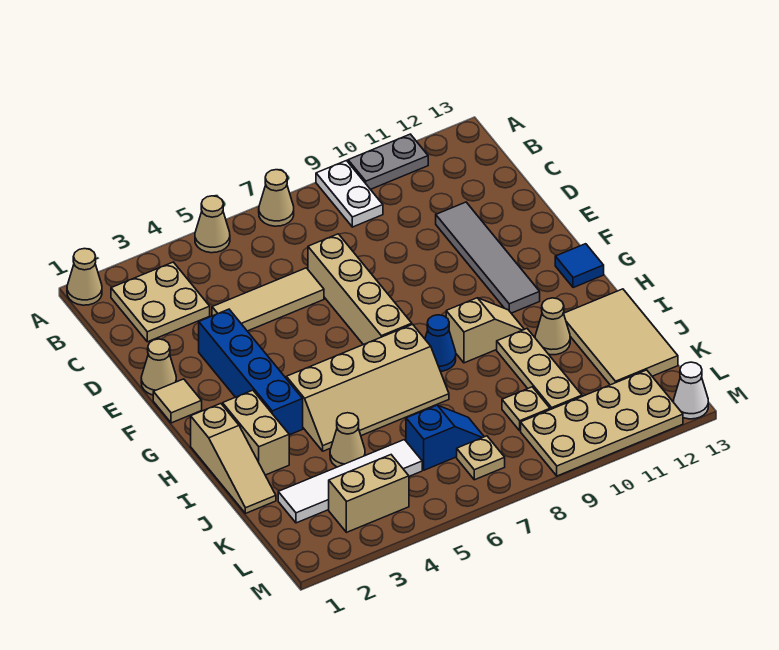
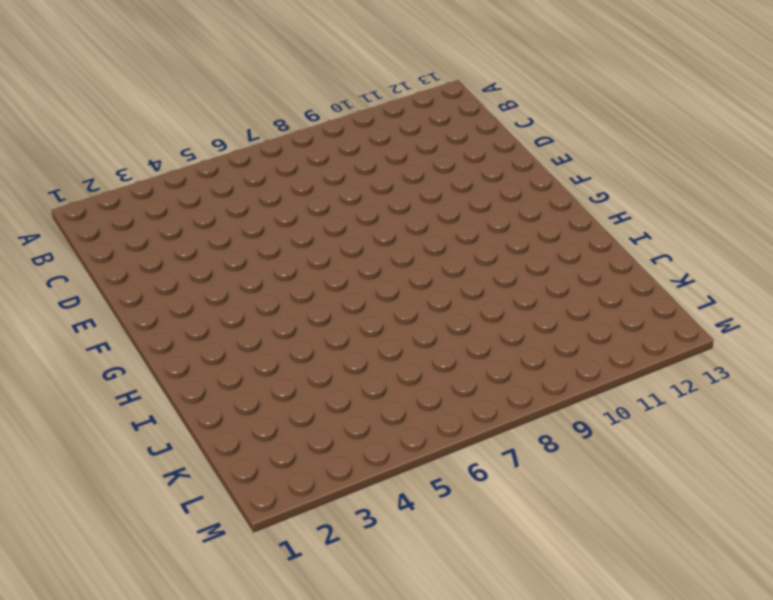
none -> tan cone A1 level 1
none -> tan cone A5 level 1
none -> tan cone A7 level 1

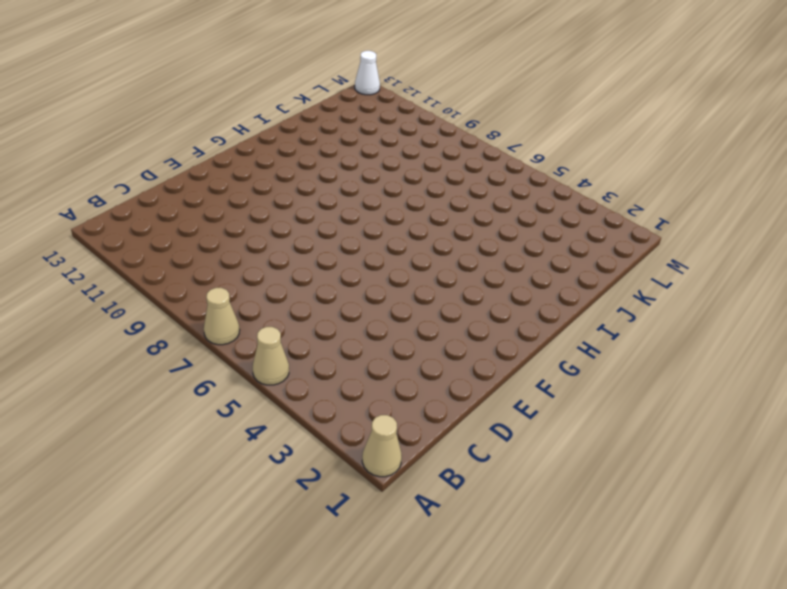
none -> white plate A9:B9 level 1
none -> grey plate A10:A11 level 1
none -> tan plate B2:C3 level 1

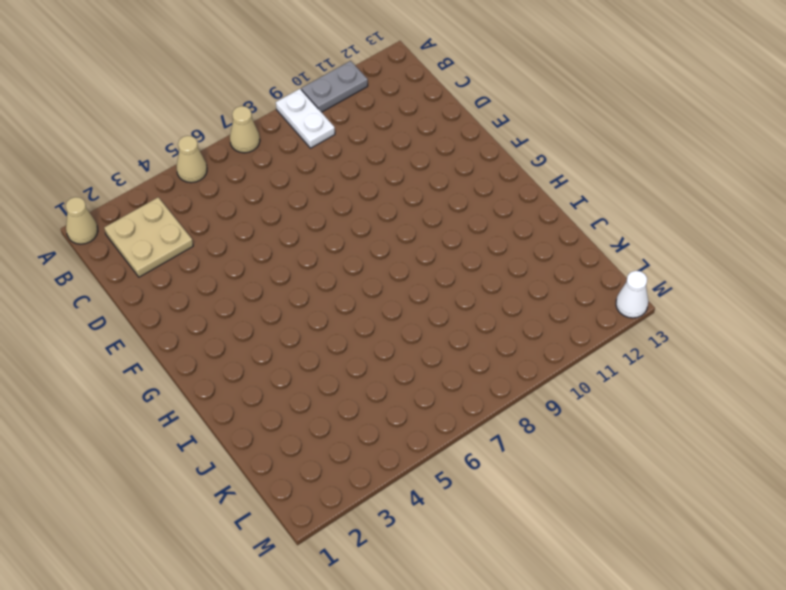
none -> tan tile D4:D6 level 1
none -> tan brick D7:G7 level 1
none -> grey tile D11:G11 level 1

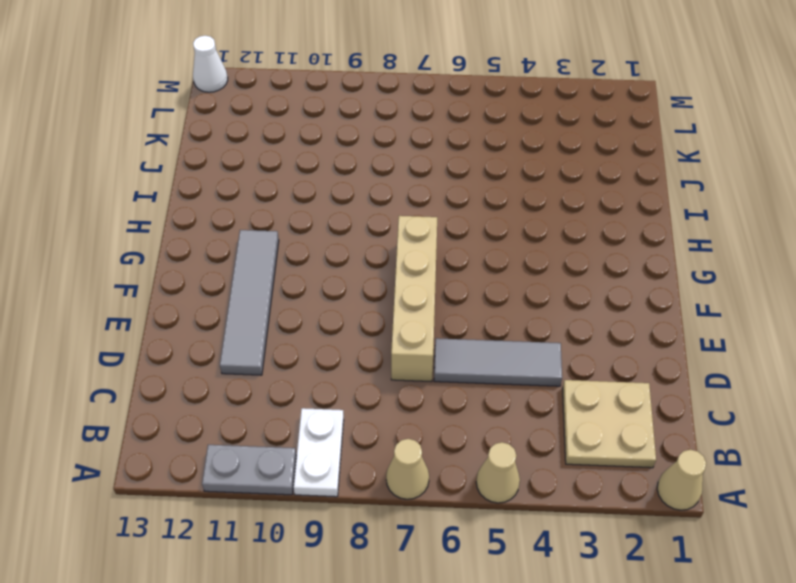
grey tile D4:D6 level 1 -> tan tile D4:D6 level 1
none -> tan cone E1 level 1
none -> blue brick E3:H3 level 1
none -> tan tile F1 level 1

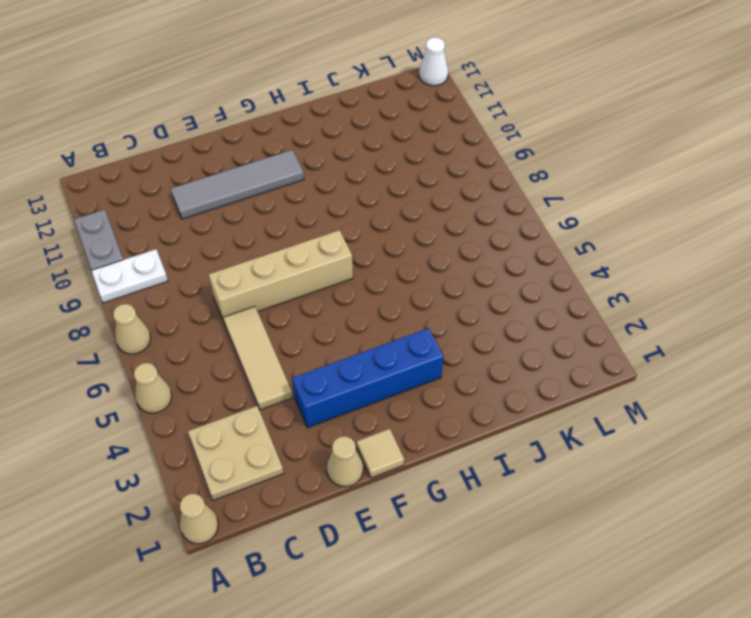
none -> blue tile G13 level 1
none -> tan slope H1:J1 level 1 top H
none -> tan brick H2:I2 level 1

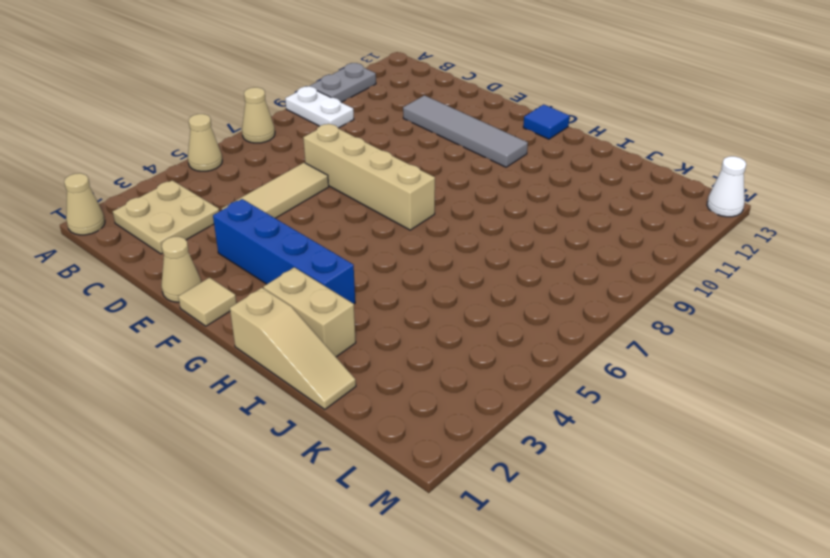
none -> tan slope H4:I7 level 1 top H
none -> blue cone H8 level 1
none -> tan slope H9:H10 level 1 top 9

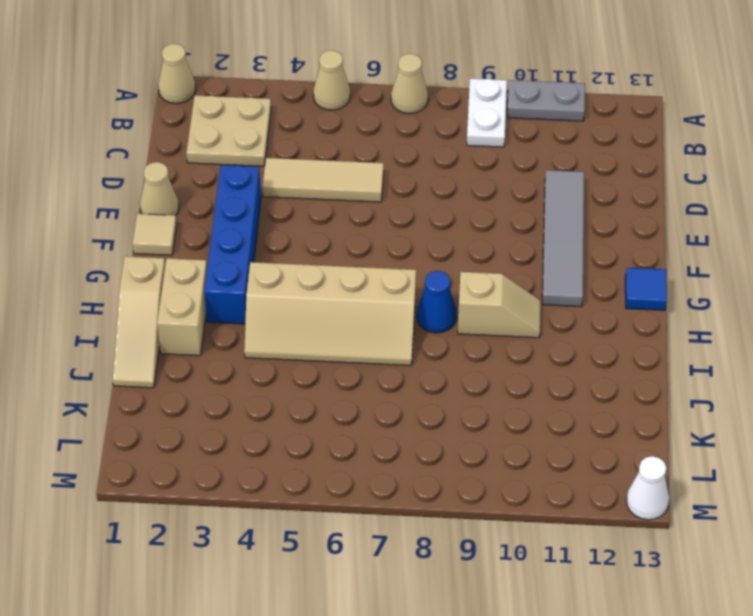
none -> tan brick D7:G7 level 1
none -> tan plate I10:K10 level 1
none -> tan cone I11 level 1

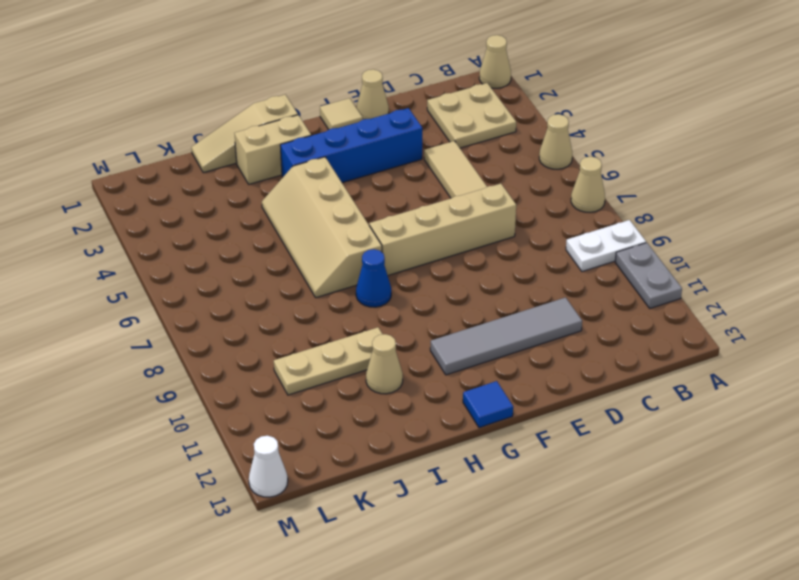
none -> tan slope H9:H10 level 1 top 9
none -> tan tile I12:K13 level 1
none -> tan cone J4 level 1

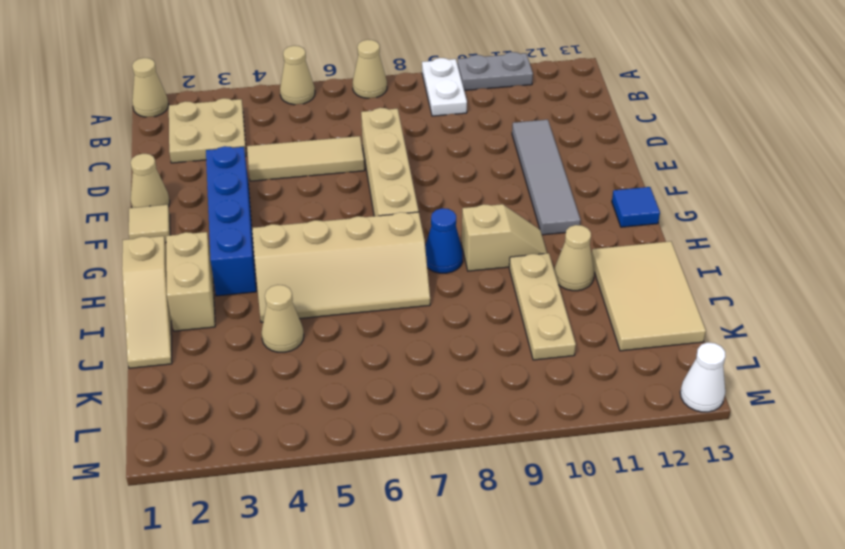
none -> white tile K2:K5 level 1
none -> blue slope K6:K7 level 1 top 6
none -> tan plate K9 level 1

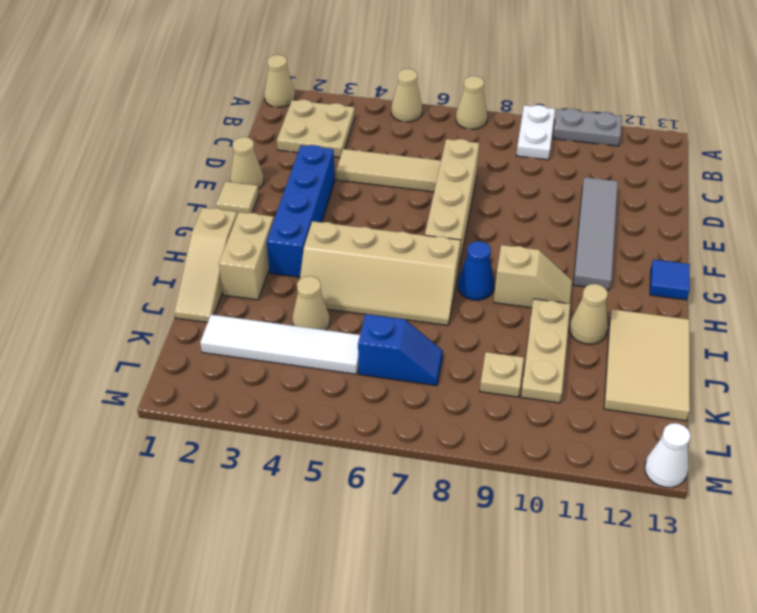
none -> tan brick L3:L4 level 1
none -> tan plate L7 level 1
none -> tan plate L9:M12 level 1

